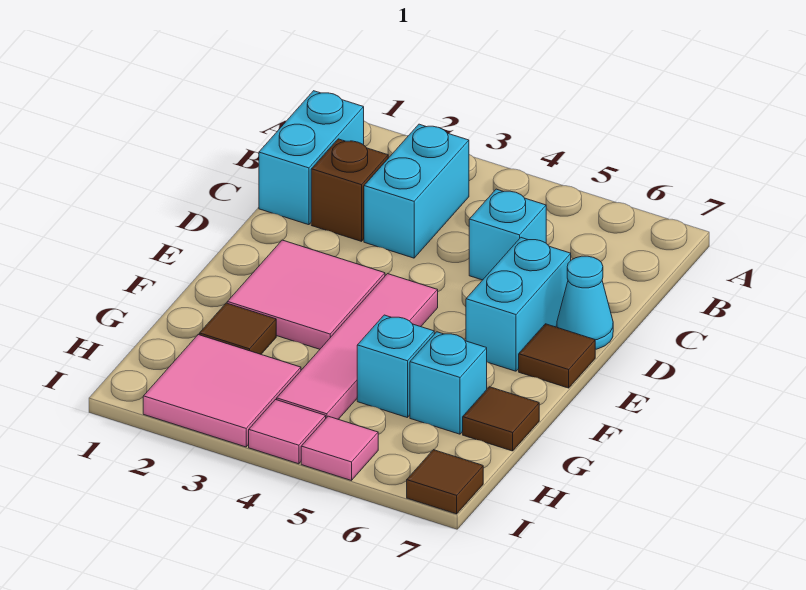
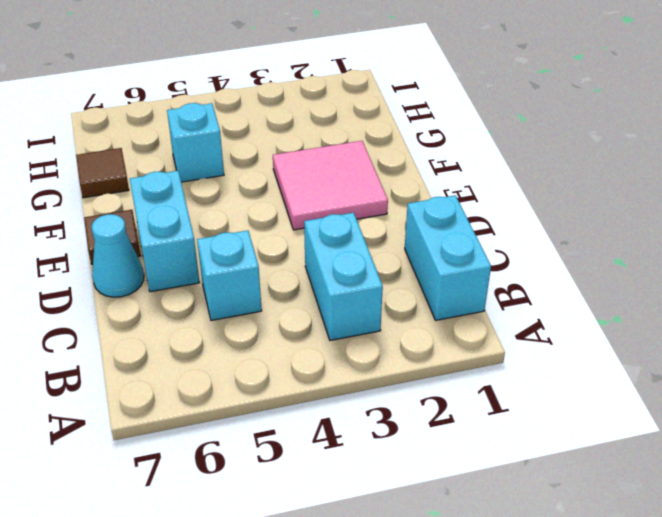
none -> brown brick C2 level 1
none -> pink tile E4:H4 level 1
none -> brown tile G2 level 1

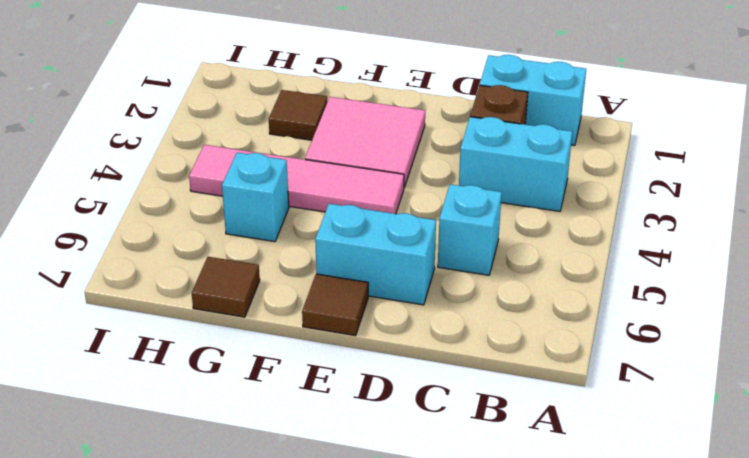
none -> cyan cone D7 level 1
none -> cyan brick G6 level 1
none -> pink tile H2:I3 level 1

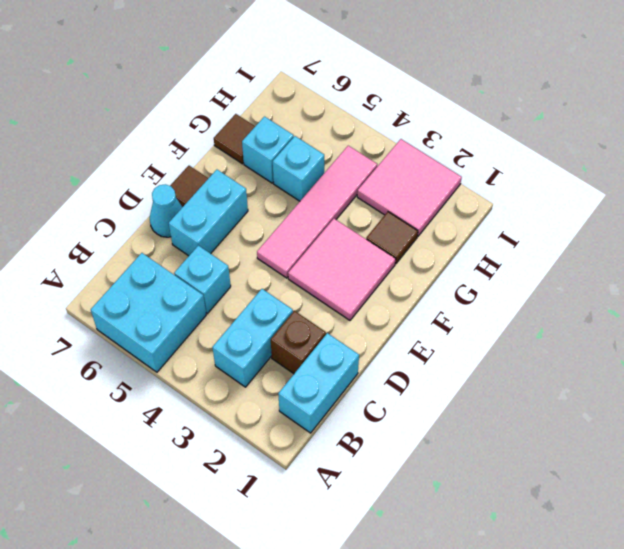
cyan brick A5:B6 level 1 -> none
none -> pink tile I4 level 1
none -> pink tile I5 level 1
none -> brown tile I7 level 1

